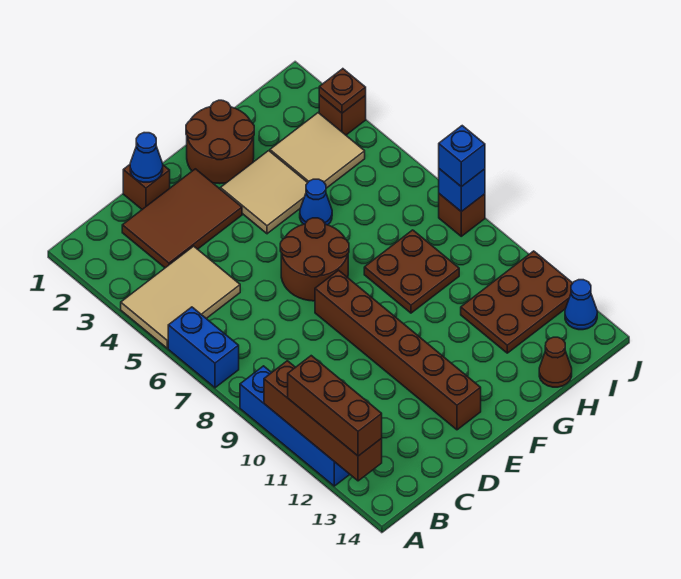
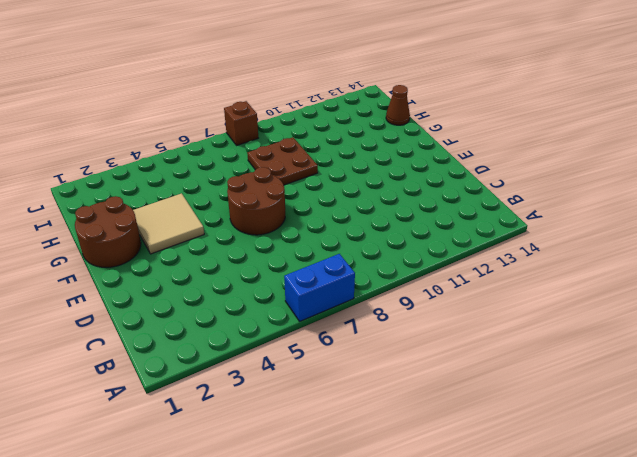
none -> tan tile A4:C5 level 1
none -> blue brick A9:A12 level 1
none -> brown tile C2:E3 level 1

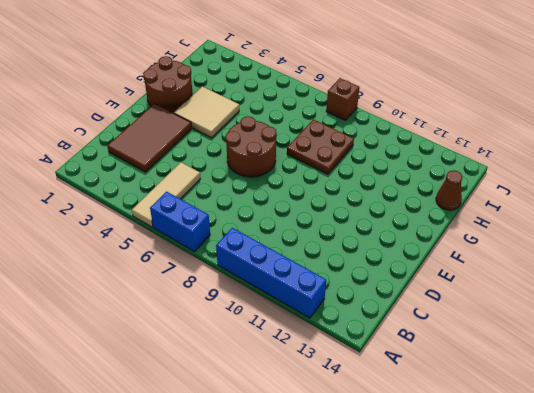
tan tile A5:C5 level 1 -> tan tile A4:C5 level 1
none -> brown brick D1 level 1
none -> brown brick E8:E13 level 1
none -> blue cone G5 level 1

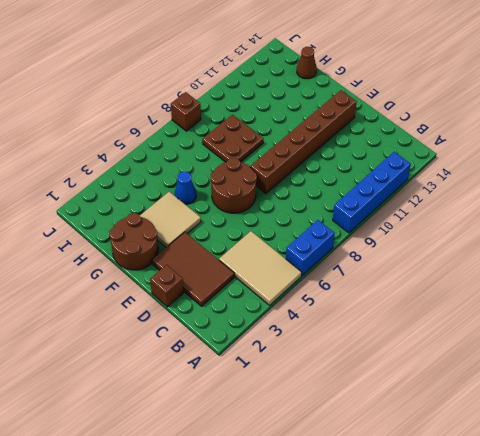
none -> tan tile H3:I4 level 1
none -> brown plate H11:J12 level 1
none -> brown brick J3 level 1

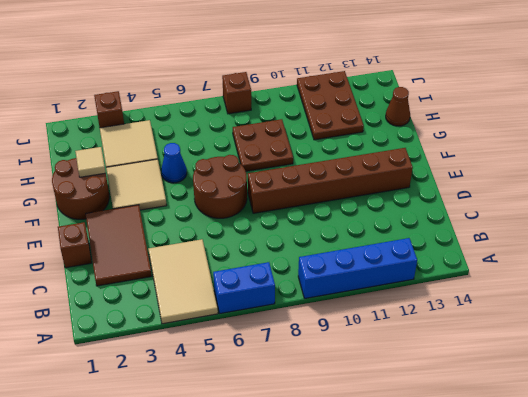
tan tile G2 level 2 -> none
none -> blue cone J13 level 1
none -> brown brick A10:A13 level 2
none -> blue cone D1 level 2

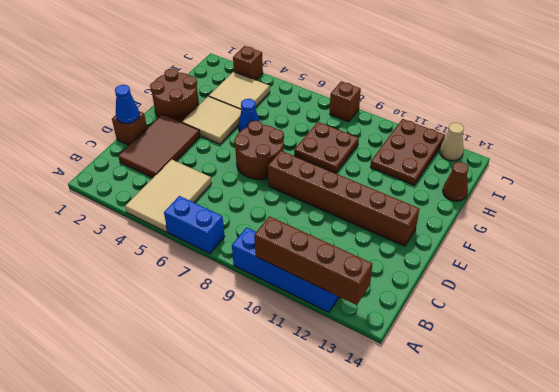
tan cone J13 level 1 -> blue cone J13 level 1
none -> brown plate J3 level 2
none -> blue brick J8 level 2
none -> brown brick A11:A13 level 3

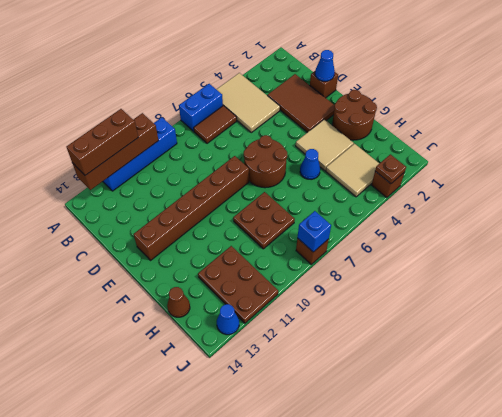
brown tile B6:B7 level 1 -> none
none -> blue brick J8 level 3

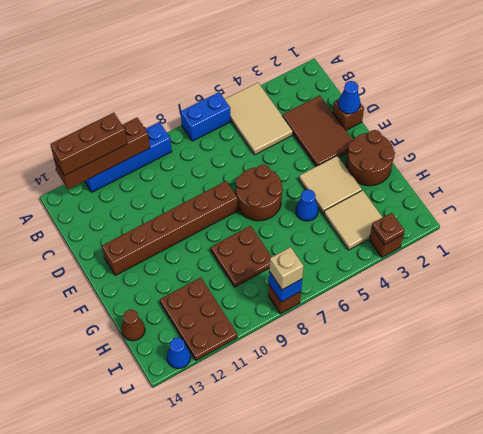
tan brick J8 level 3 -> blue brick J8 level 3

